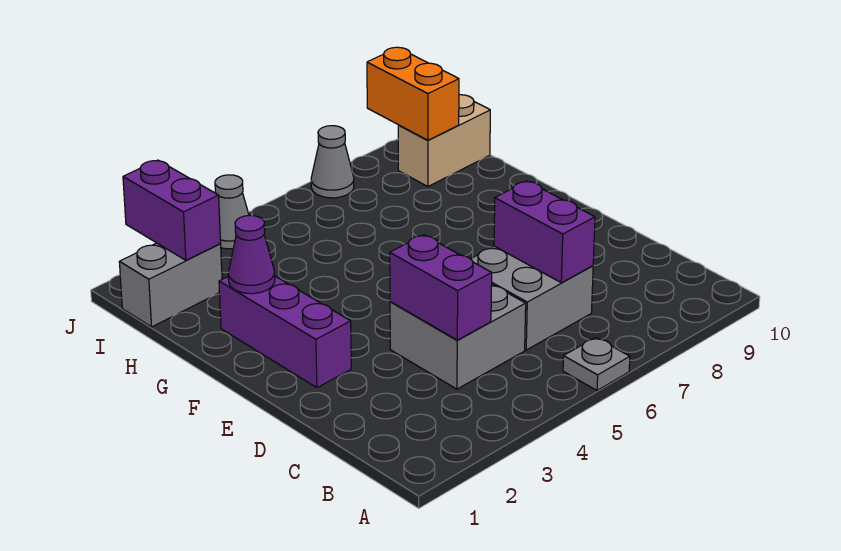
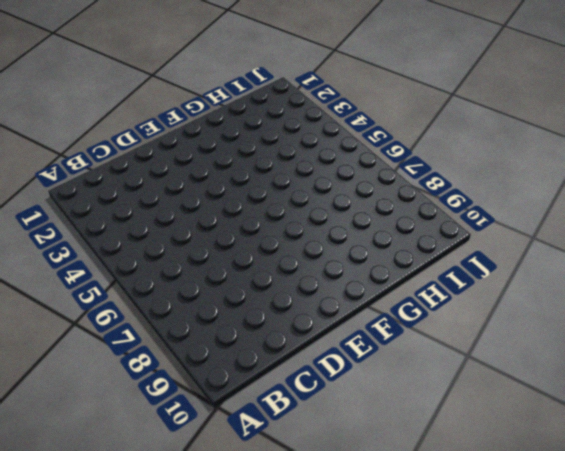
none -> grey plate A6 level 1
none -> grey brick C4:D5 level 1
none -> grey brick C6:D7 level 1

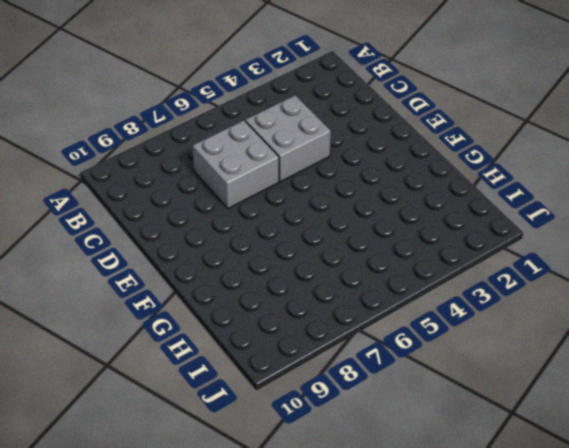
none -> grey plate A6 level 1
none -> purple brick E2:G2 level 1
none -> grey brick I1:I2 level 1

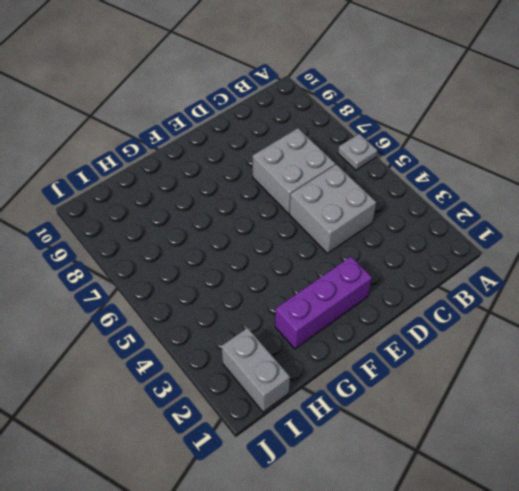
none -> tan brick I9:I10 level 1
none -> grey cone J4 level 1
none -> grey cone J7 level 1

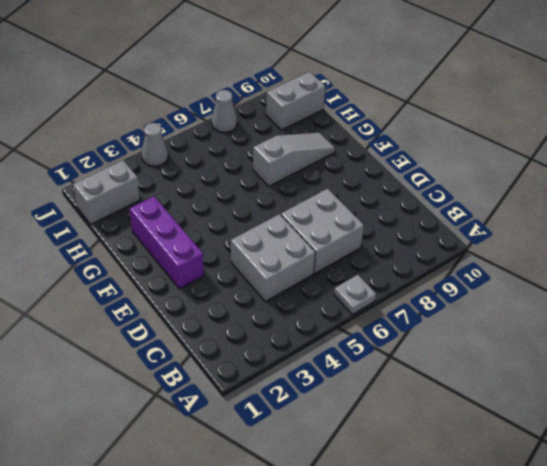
grey slope G7:G9 level 1 top 7 -> none
grey brick I9:I10 level 1 -> tan brick I9:I10 level 1
none -> purple brick C4:D4 level 2
none -> purple brick C7:D7 level 2
none -> purple cone G2 level 2

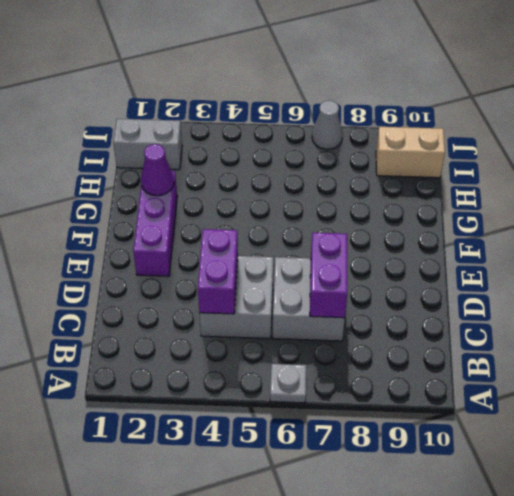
none -> grey cone J4 level 1
none -> purple brick I2:J2 level 2
none -> orange brick I9:J9 level 2

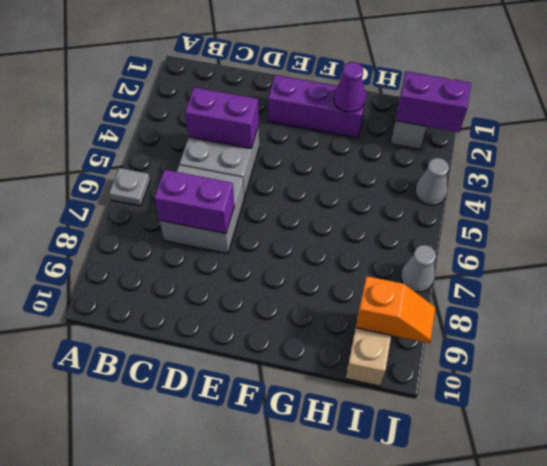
orange slope I9:J9 level 2 top I -> orange brick I9:J9 level 2

